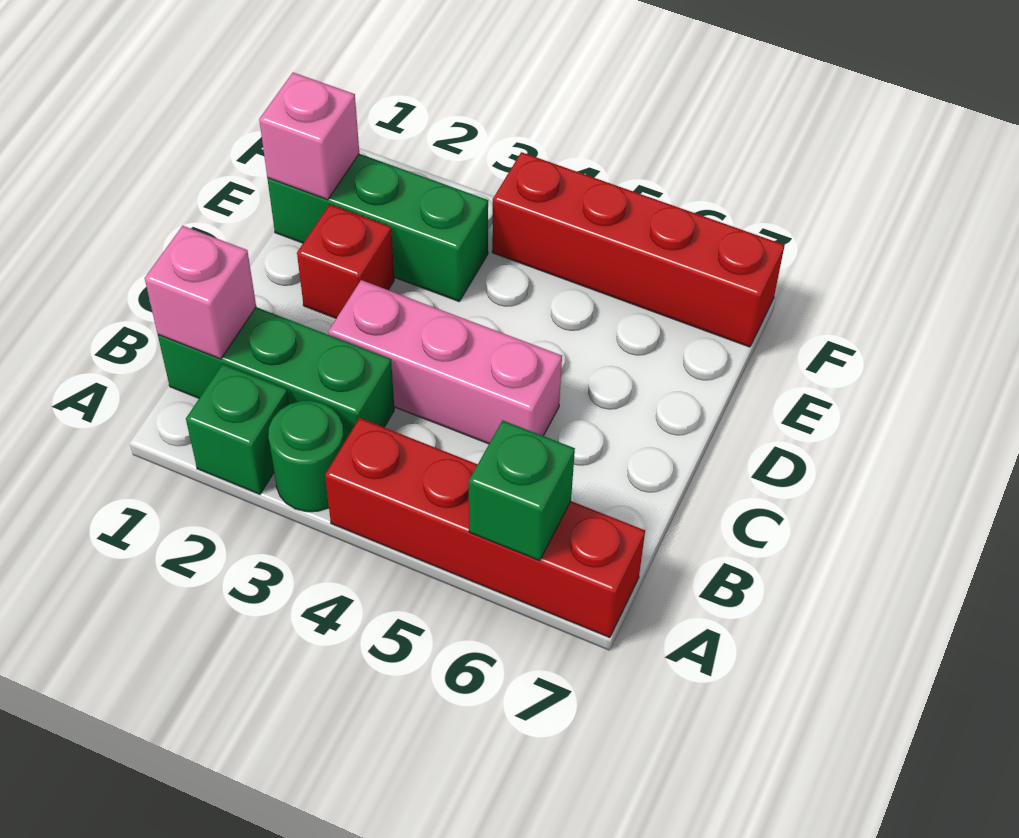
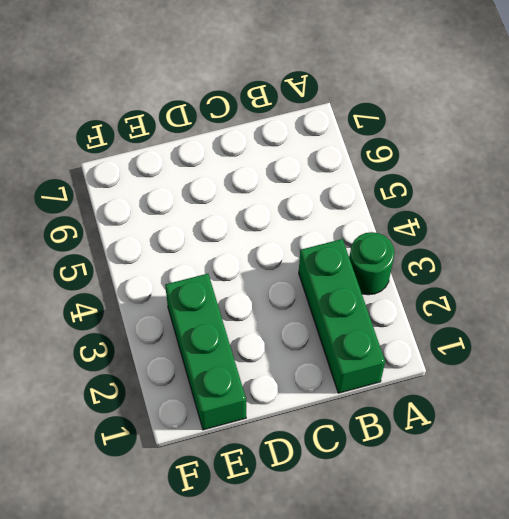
none -> green brick A2 level 1
none -> red brick A4:A7 level 1

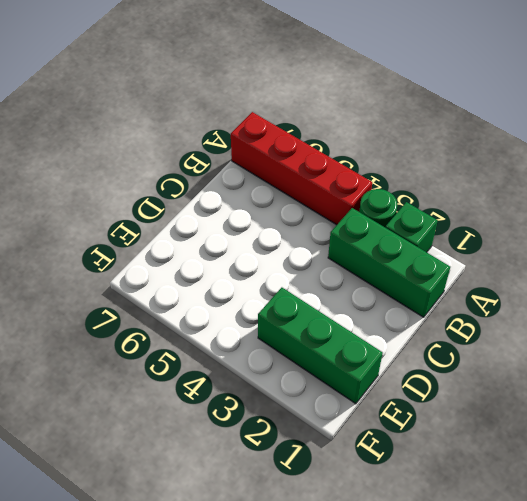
none -> pink brick C3:C5 level 1
none -> red brick D2 level 1

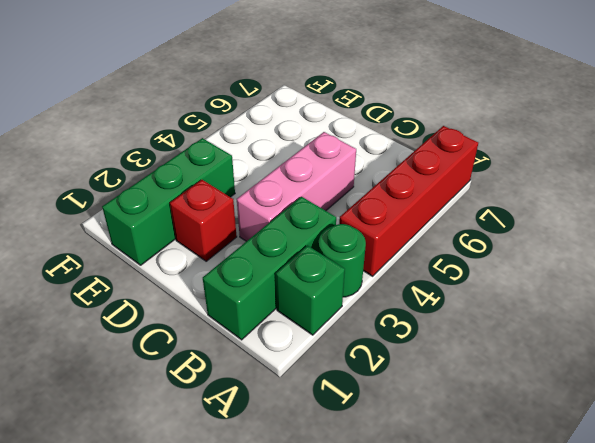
none -> red brick F4:F7 level 1
none -> green brick A6 level 2

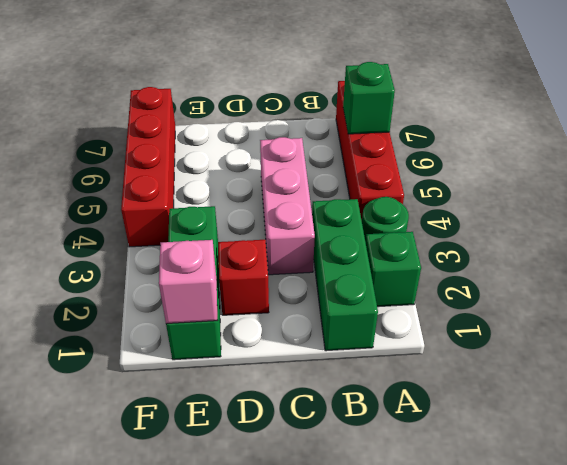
none -> pink brick B1 level 2

